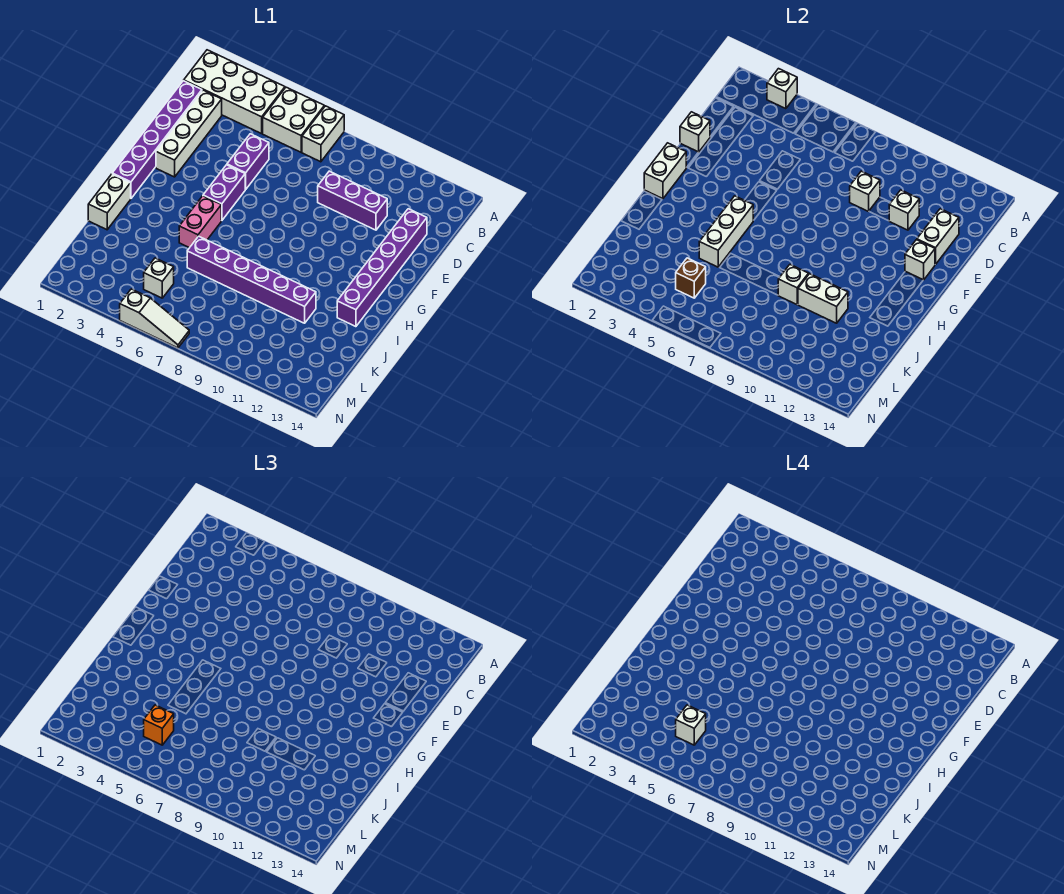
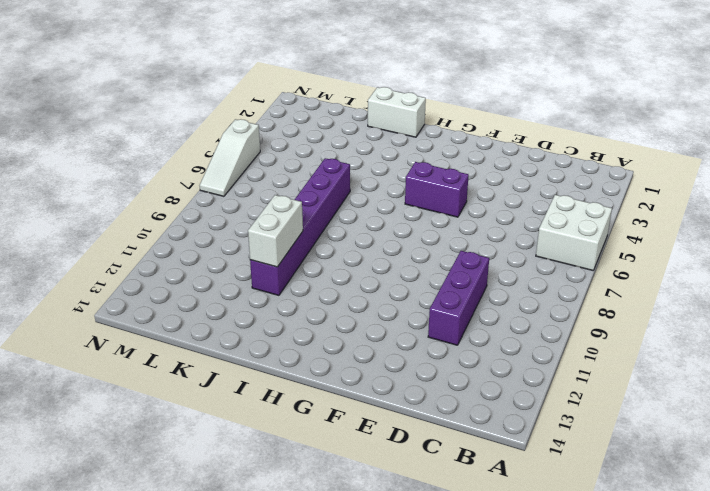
none -> white brick A1:B4 level 1
none -> white brick A7:B7 level 1
none -> purple brick C1:H1 level 1

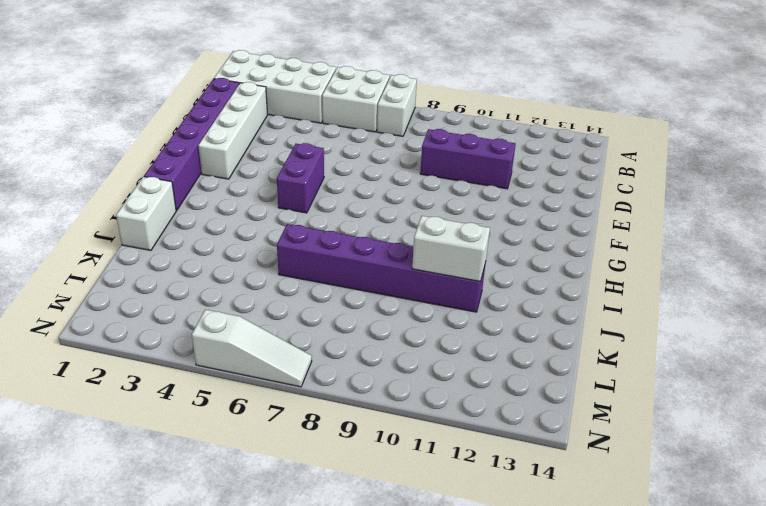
none -> purple brick D5:E5 level 1
none -> purple brick D13:I13 level 1
none -> pink brick H5:I5 level 1

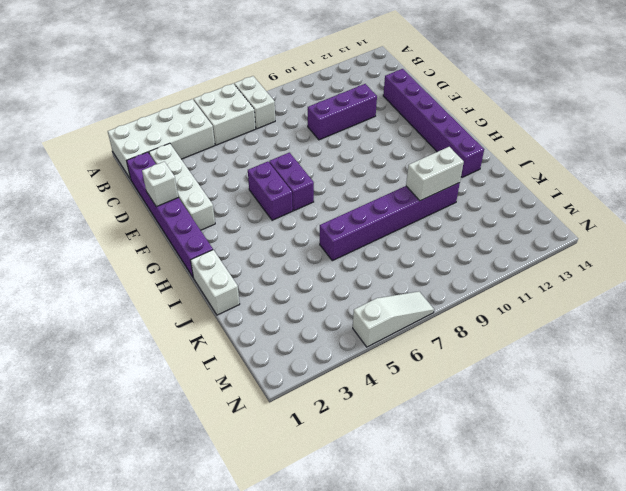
purple brick F6:G6 level 1 -> purple brick D5:E5 level 1
none -> pink brick H5:I5 level 1
none -> white brick L5 level 1
none -> white brick A3 level 2

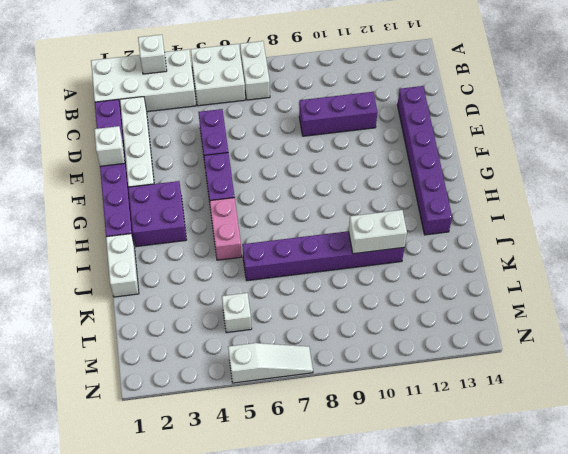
purple brick G2:H3 level 1 -> none
none -> white brick D9 level 2
none -> white brick D11 level 2
none -> white brick D13:E13 level 2

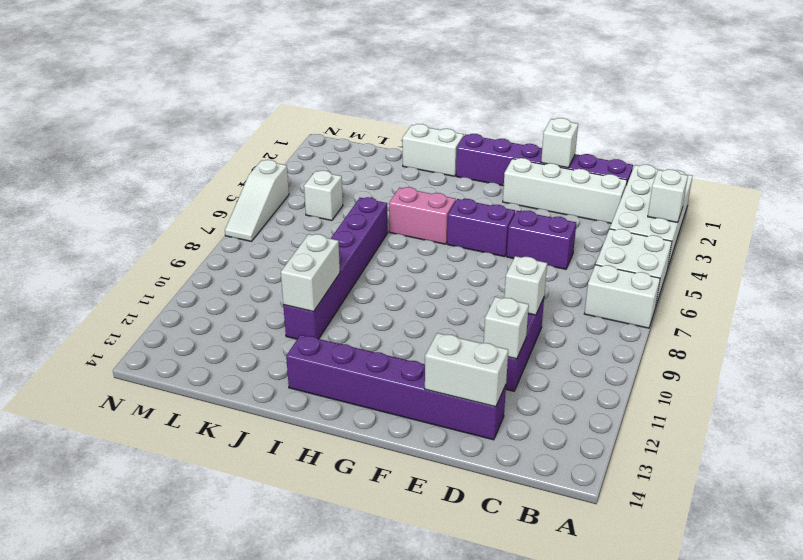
none -> white brick F13 level 2
none -> white brick G1:H1 level 2
none -> white brick H5:J5 level 2

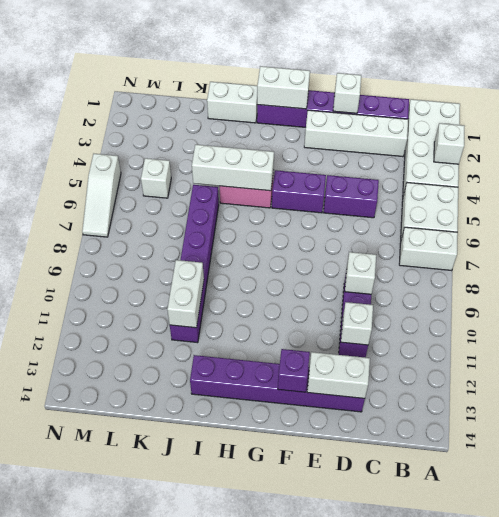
purple brick F13 level 2 -> white brick F13 level 2
none -> white brick J9 level 2
none -> brown brick L5 level 2
none -> orange brick L5 level 3

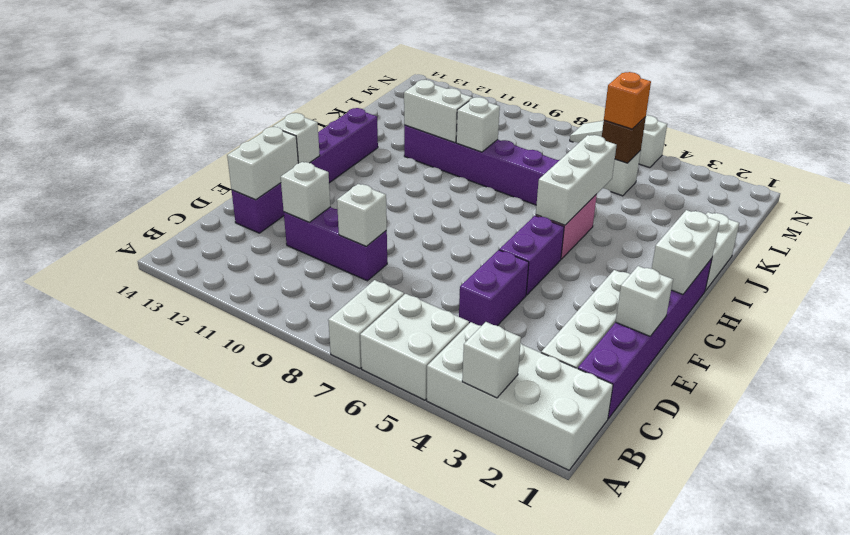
none -> white brick L5 level 4

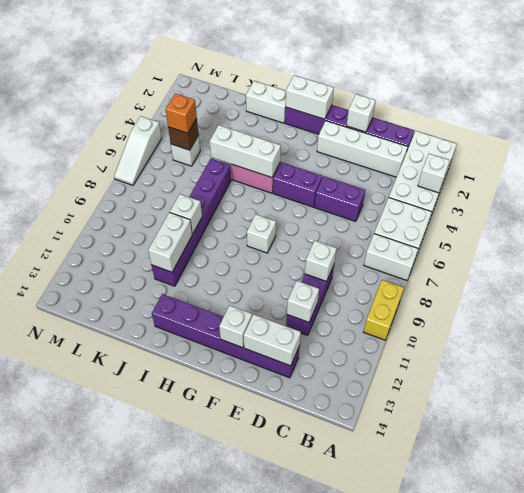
yellow brick A9:A10 level 1 -> none
white brick G8 level 1 -> white brick L5 level 4

